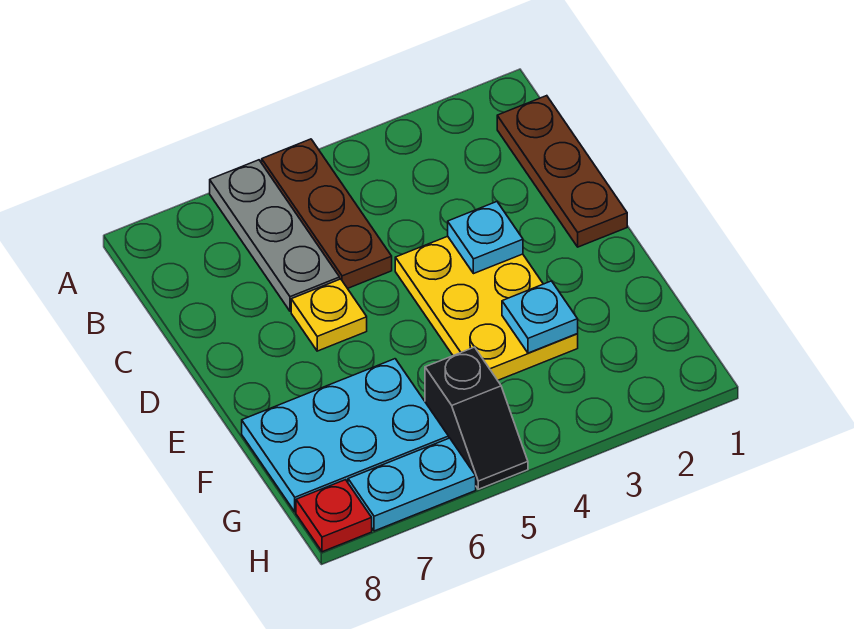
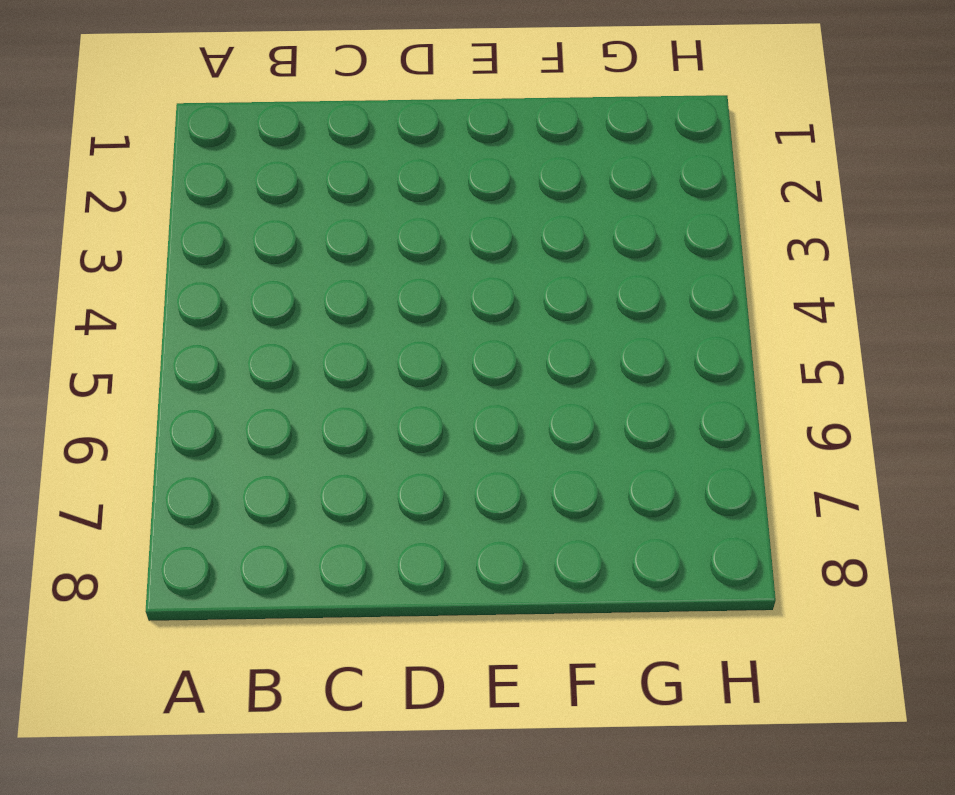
none -> brown plate A5:C5 level 1
none -> grey plate A6:C6 level 1

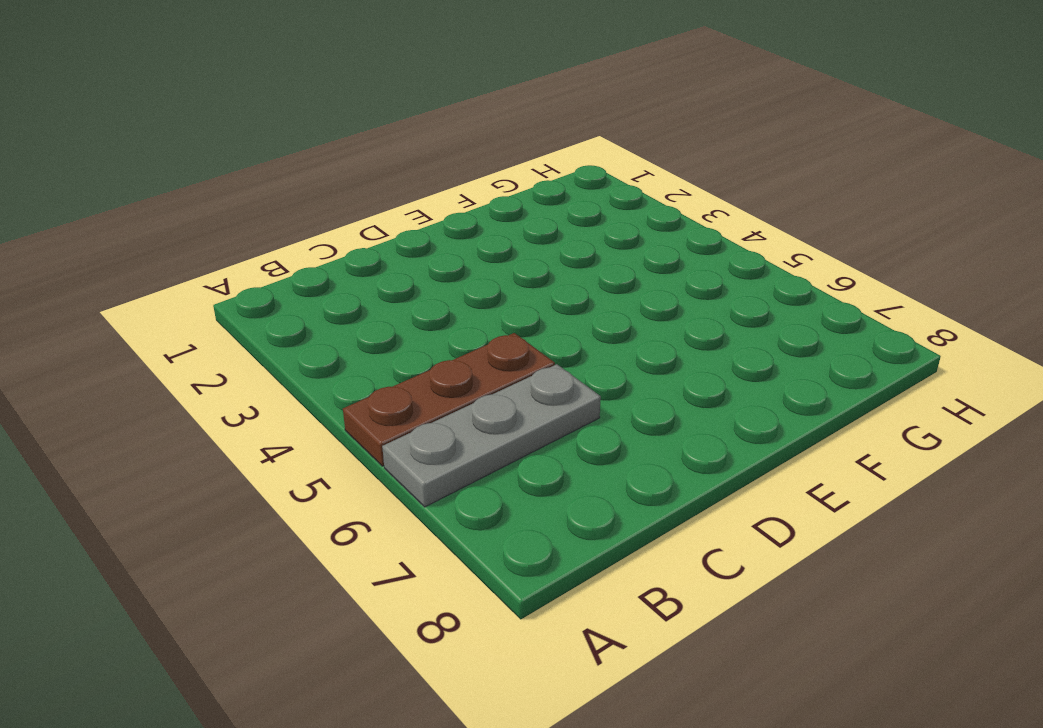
none -> brown plate B1:D1 level 1
none -> yellow plate D3:F4 level 1

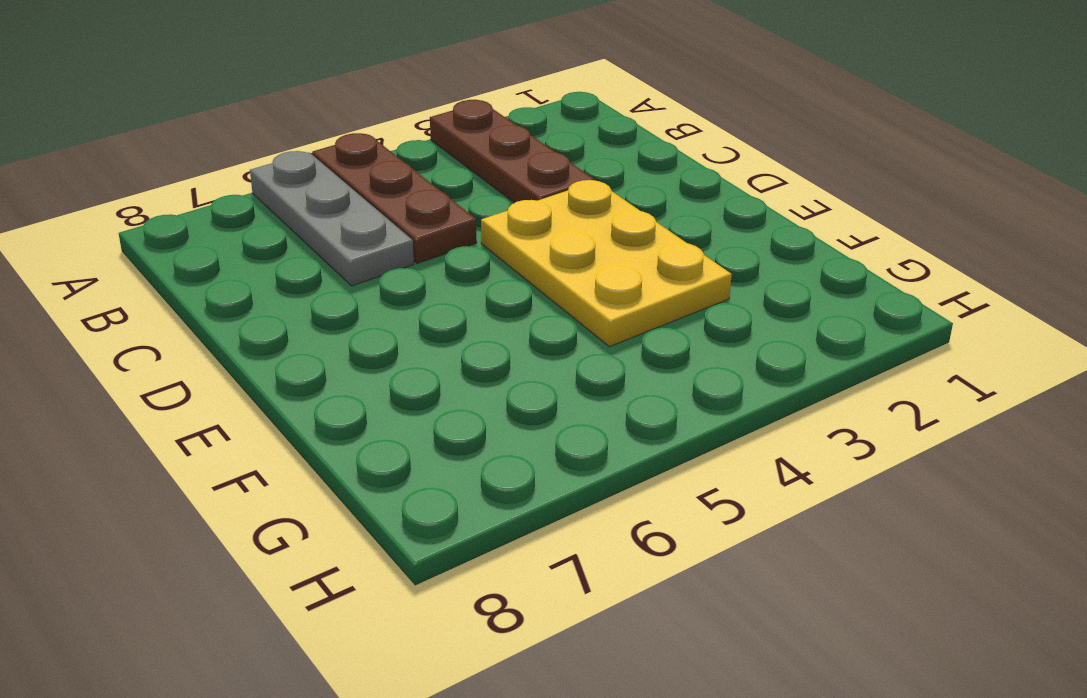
brown plate A3:C3 level 1 -> brown plate B1:D1 level 1
none -> yellow plate D6 level 1
none -> cyan plate F6:G8 level 1

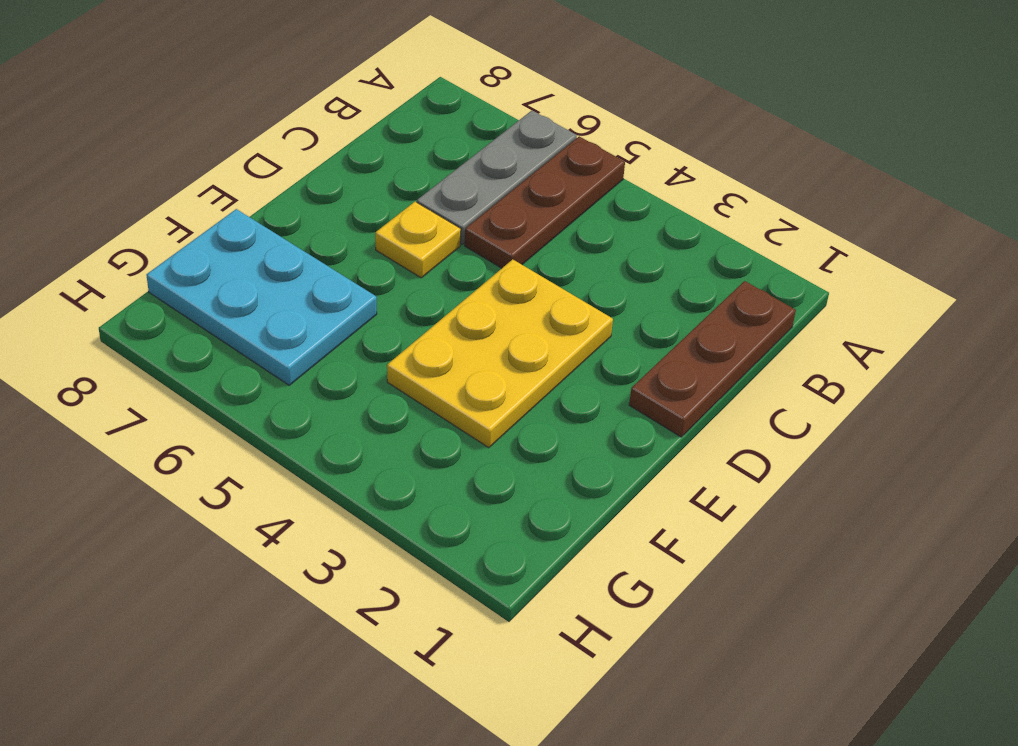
none -> black slope G5:H5 level 1 top G
none -> cyan plate H6:H7 level 1

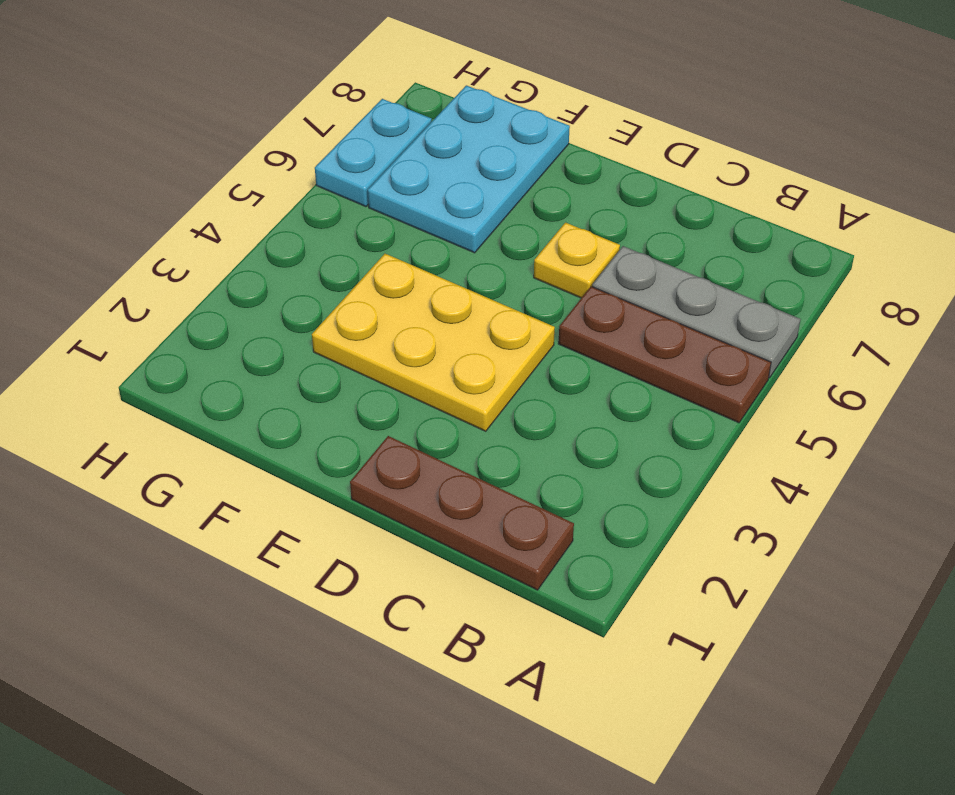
none -> black slope G5:H5 level 1 top G
none -> red plate H8 level 1

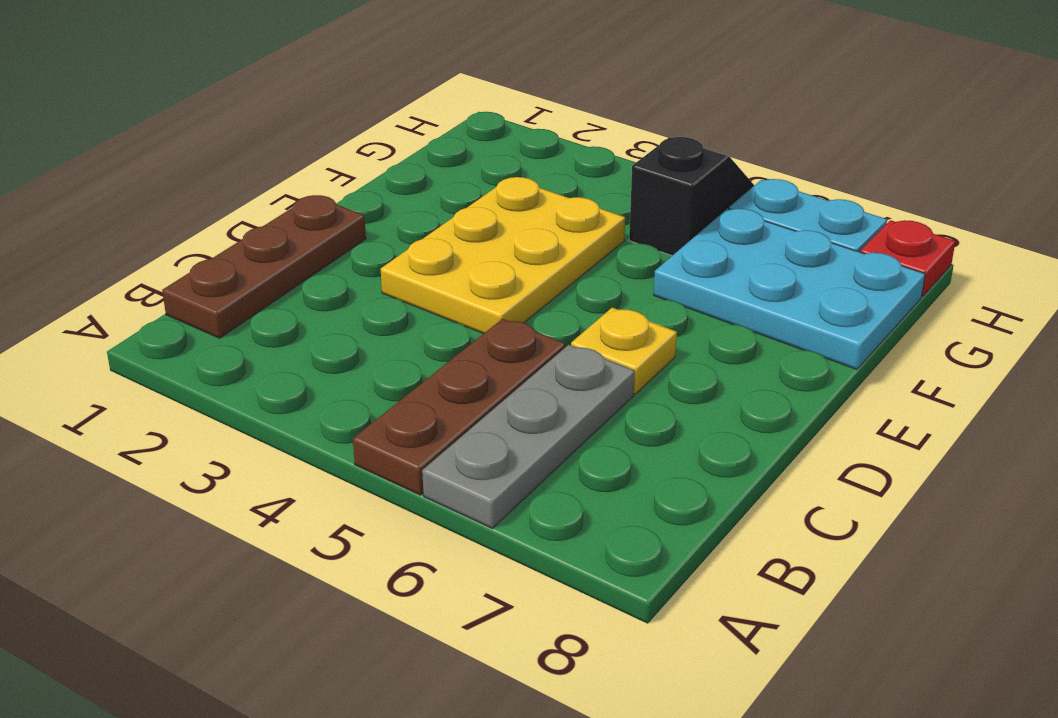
none -> cyan plate D3 level 2
none -> cyan plate F3 level 2

